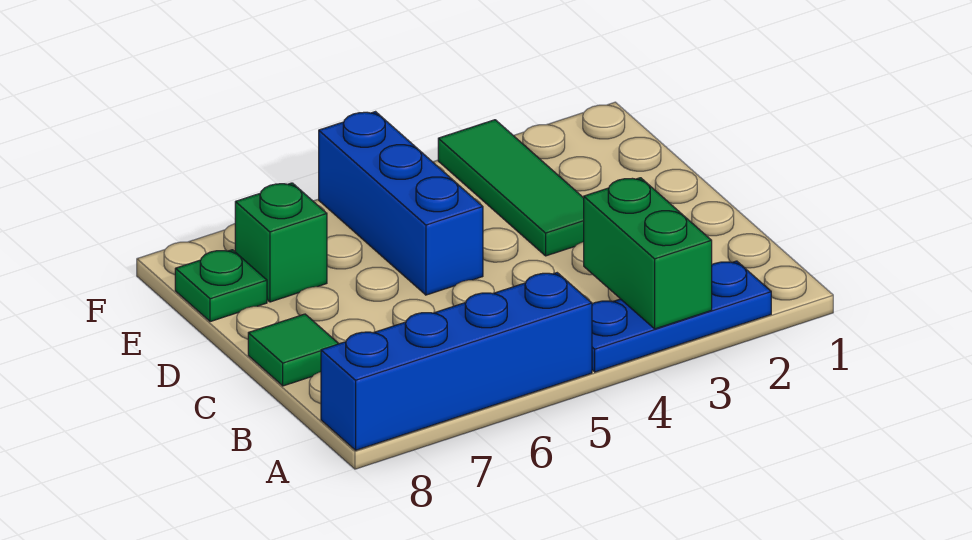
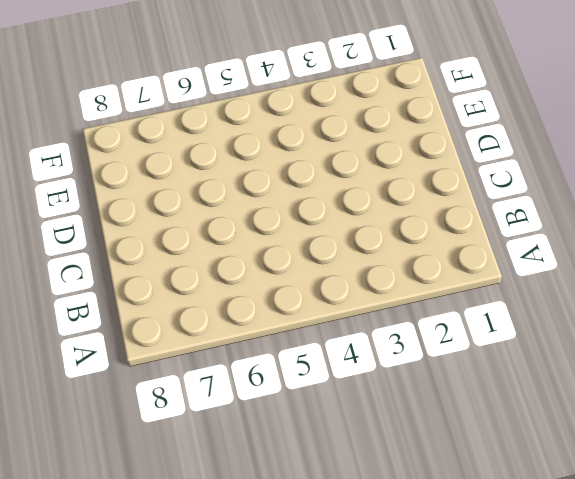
none -> blue plate A2:A4 level 1
none -> blue brick A5:A8 level 1

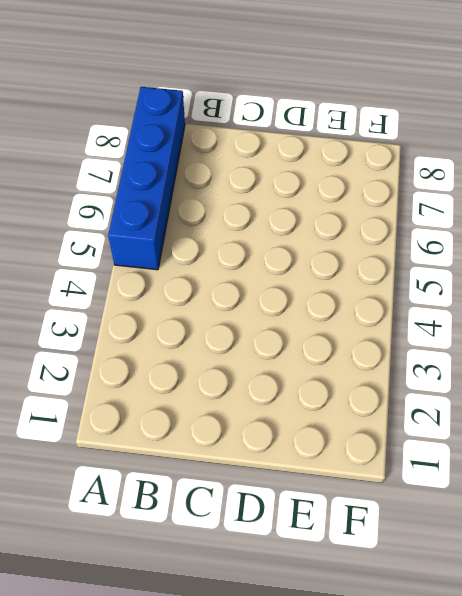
none -> blue plate A2:A4 level 1
none -> green tile C8 level 1

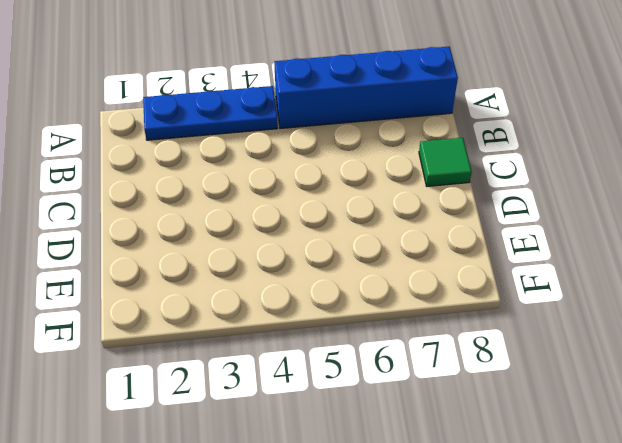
none -> green tile D3:F3 level 1
none -> blue brick D5:F5 level 1

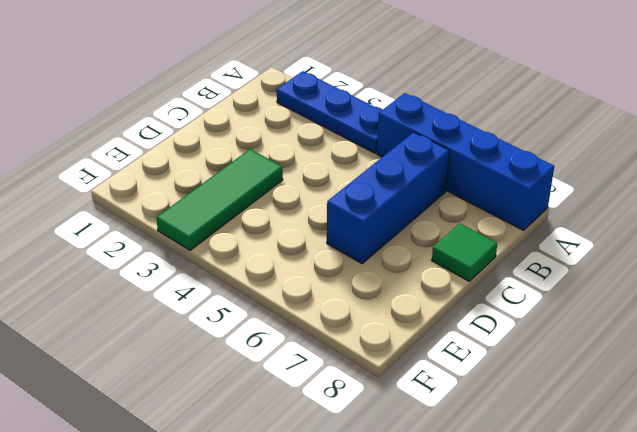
blue brick B6:D6 level 1 -> blue brick D5:F5 level 1
none -> green brick E7 level 1
none -> green plate E8 level 1

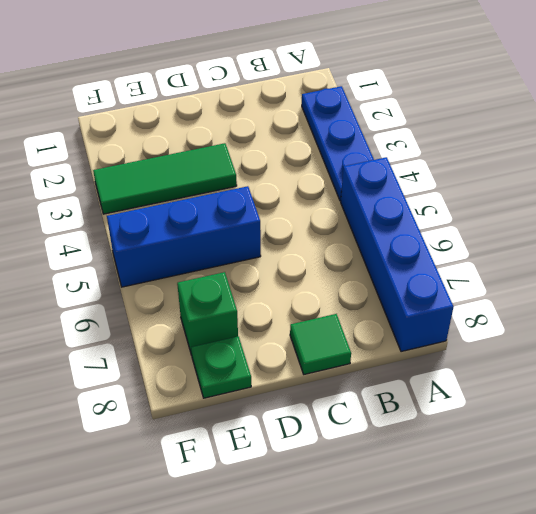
none -> green brick A3:B3 level 2

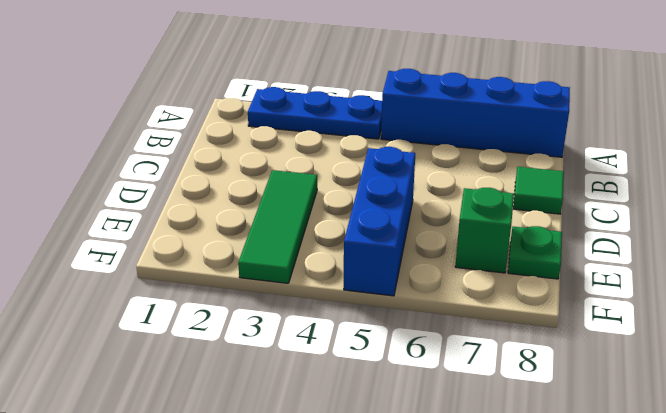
none -> green brick A3:B3 level 2

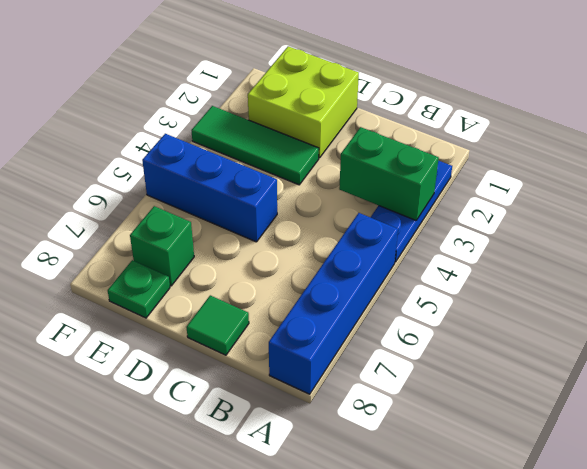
lime brick D1:E2 level 1 -> none

